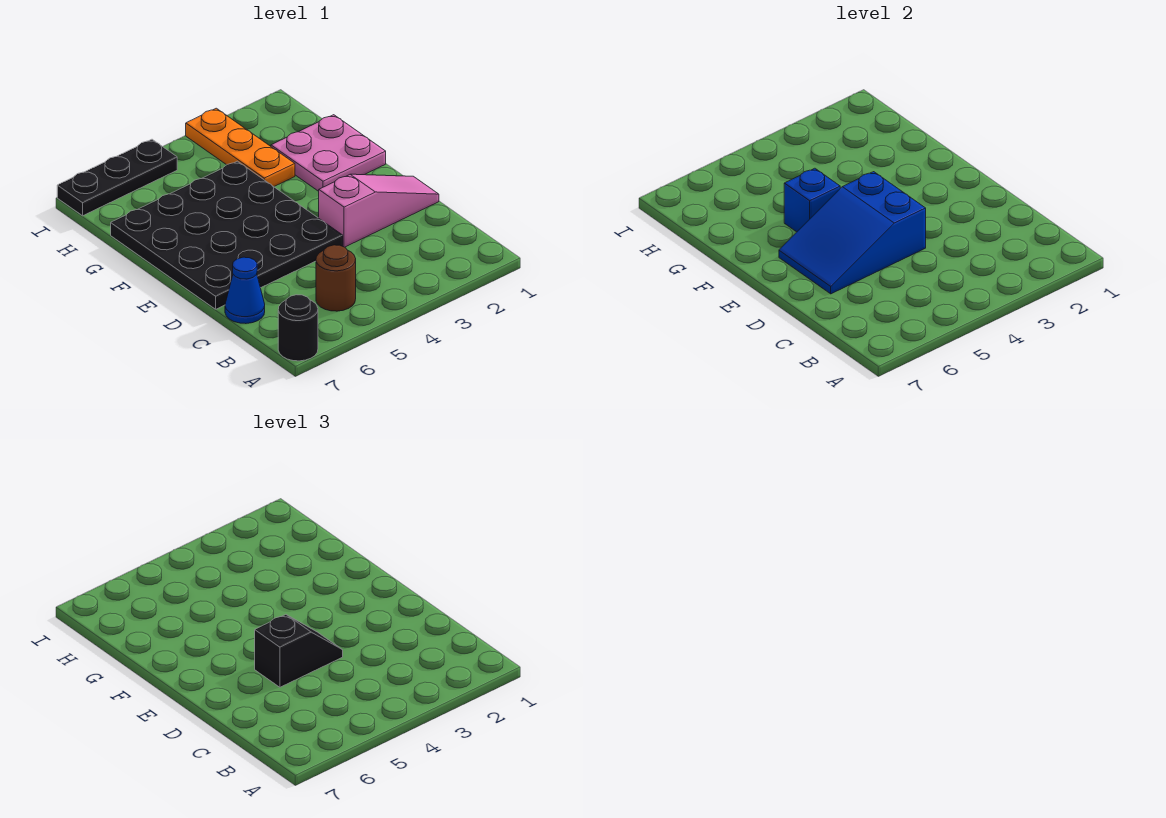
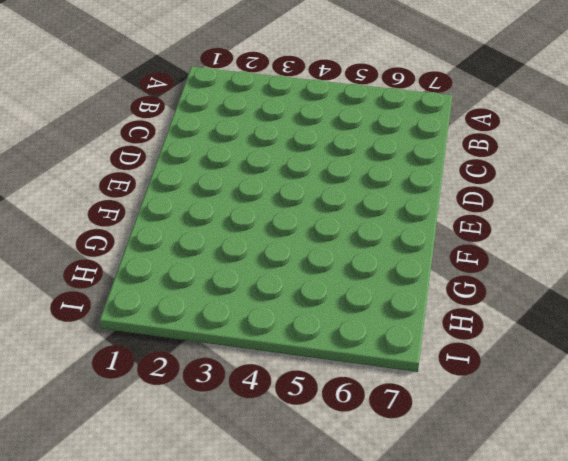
none -> black round brick A7 level 1
none -> brown round brick B5 level 1

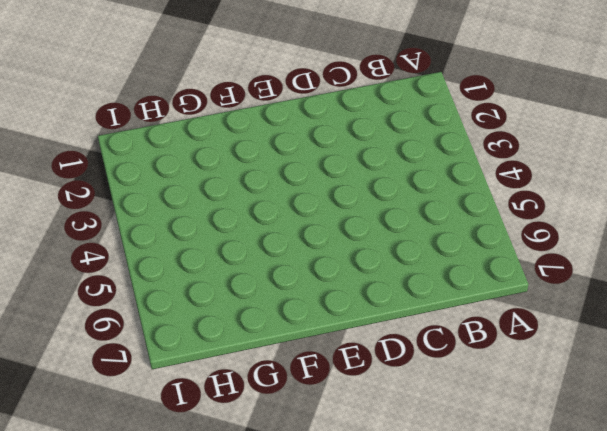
none -> black round brick A7 level 1
none -> brown round brick B5 level 1

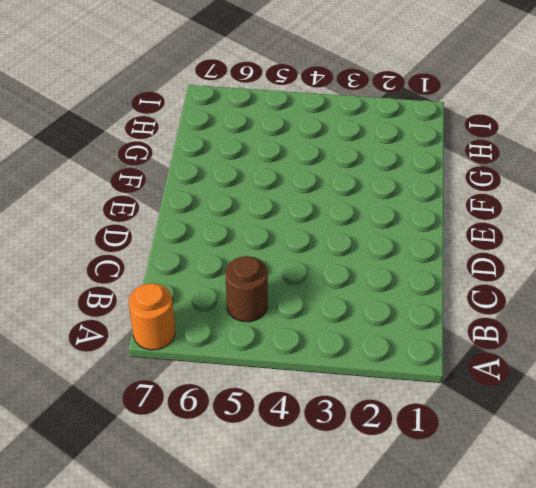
orange round brick A7 level 1 -> black round brick A7 level 1
none -> blue cone C7 level 1
none -> pink slope D1:D3 level 1 top 3

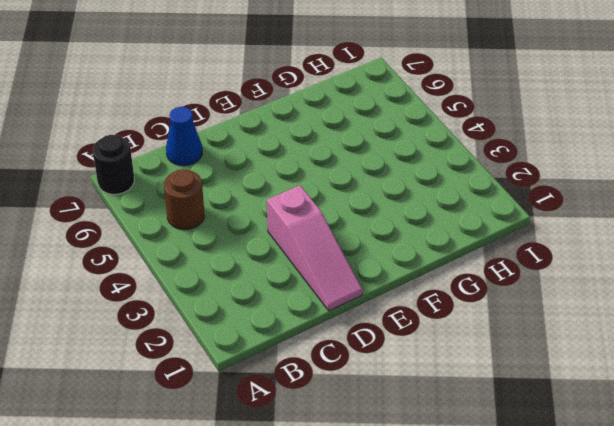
none -> black plate D4:G7 level 1
none -> pink plate F1:G2 level 1

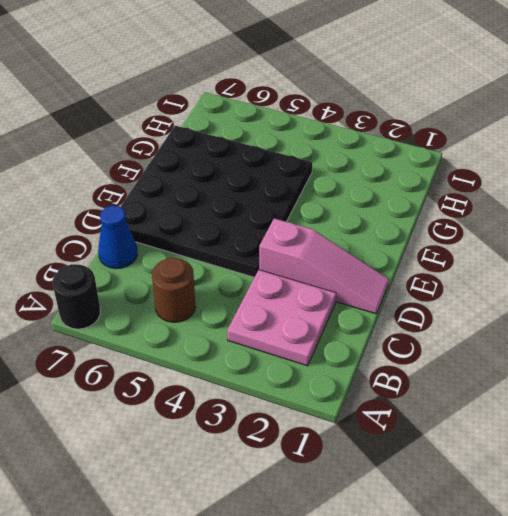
pink plate B2:C3 level 1 -> pink plate F1:G2 level 1
none -> orange plate G3:I3 level 1
none -> black plate I5:I7 level 1

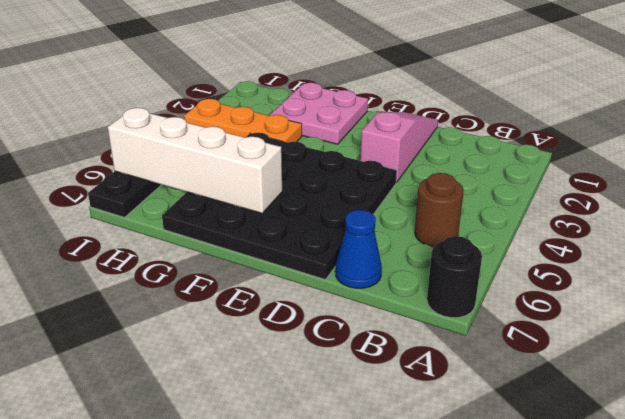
white brick F6:I6 level 2 -> none
none -> blue slope D4:E6 level 2 top 4
none -> blue brick F5 level 2

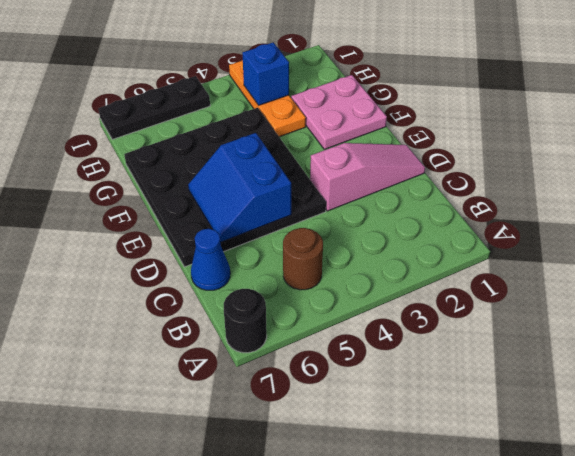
blue slope D5:E6 level 2 top 5 -> blue slope D4:E6 level 2 top 4
blue brick H3 level 2 -> blue brick F5 level 2
none -> black slope D4:D5 level 3 top 5

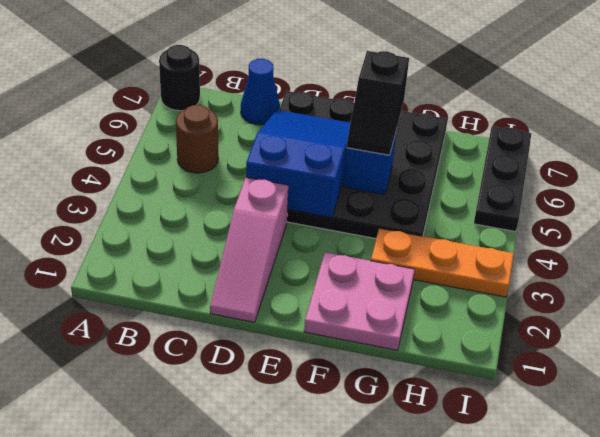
black slope F5:F6 level 3 top 6 -> black slope D4:D5 level 3 top 5

